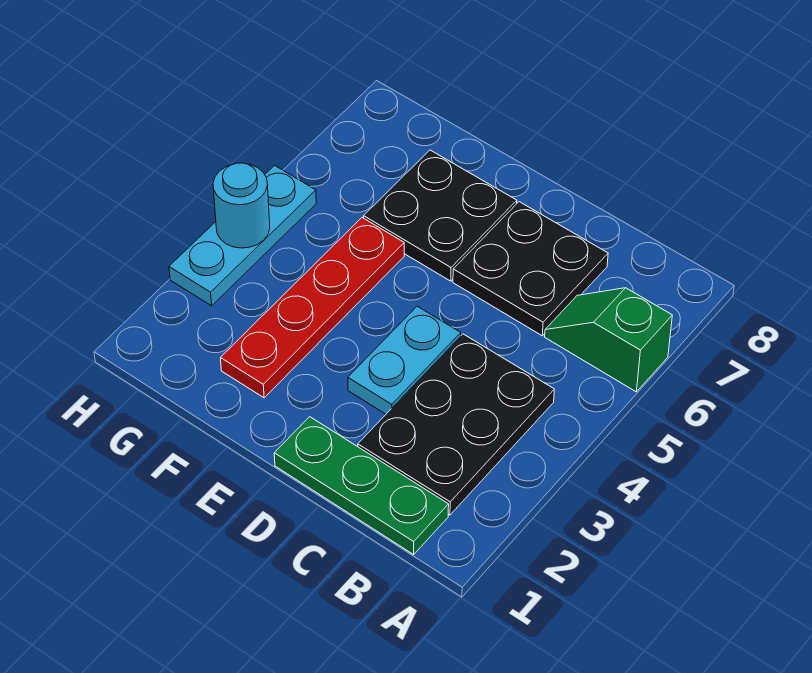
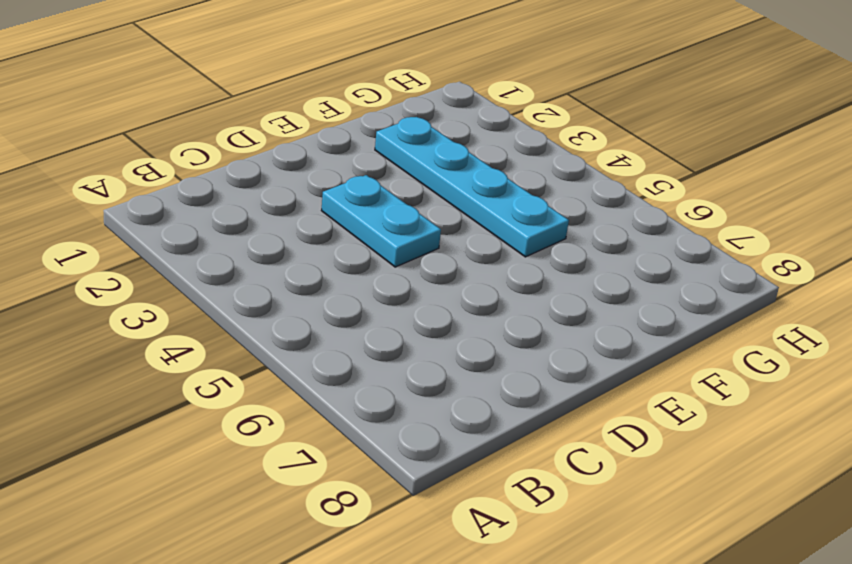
cyan plate F2:F5 level 1 -> red plate F2:F5 level 1
none -> green slope A6:B6 level 1 top A
none -> green plate B1:D1 level 1

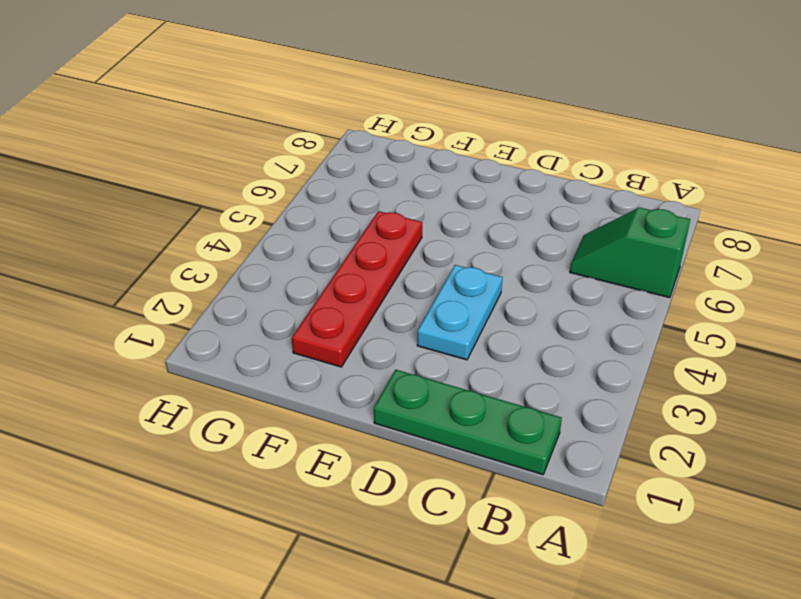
none -> black plate B2:C4 level 1
none -> black plate C6:D7 level 1

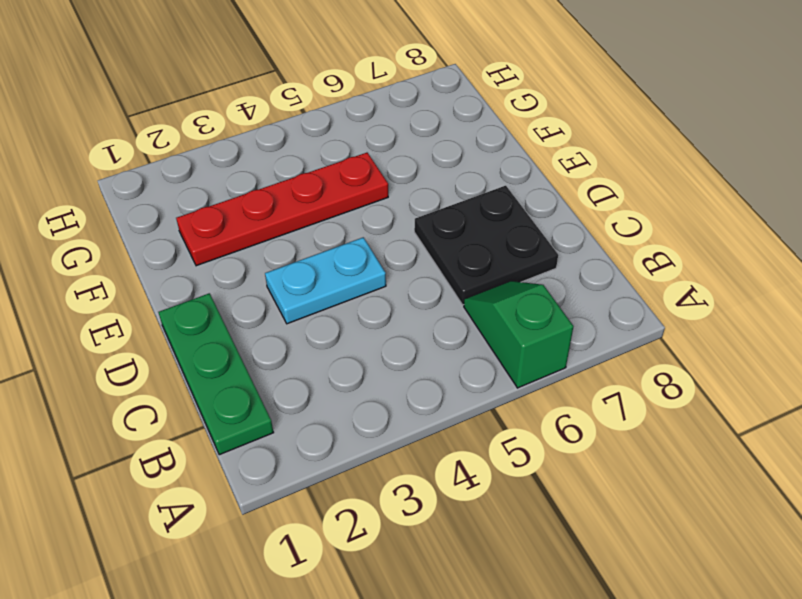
none -> black plate B2:C4 level 1
none -> black plate E6:F7 level 1

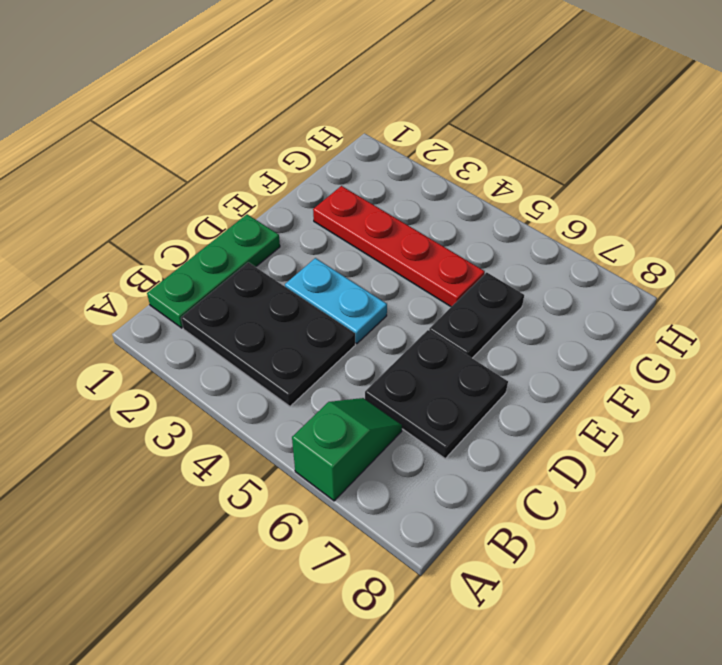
black plate E6:F6 level 1 -> black plate E6:F7 level 1
none -> cyan plate H3:H5 level 1
none -> cyan round brick H4 level 2

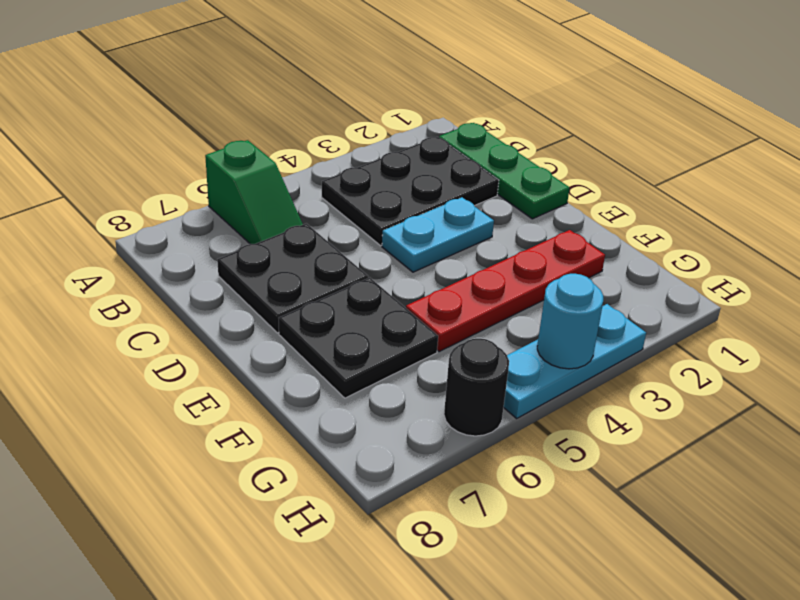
black round brick H6 level 1 -> none

